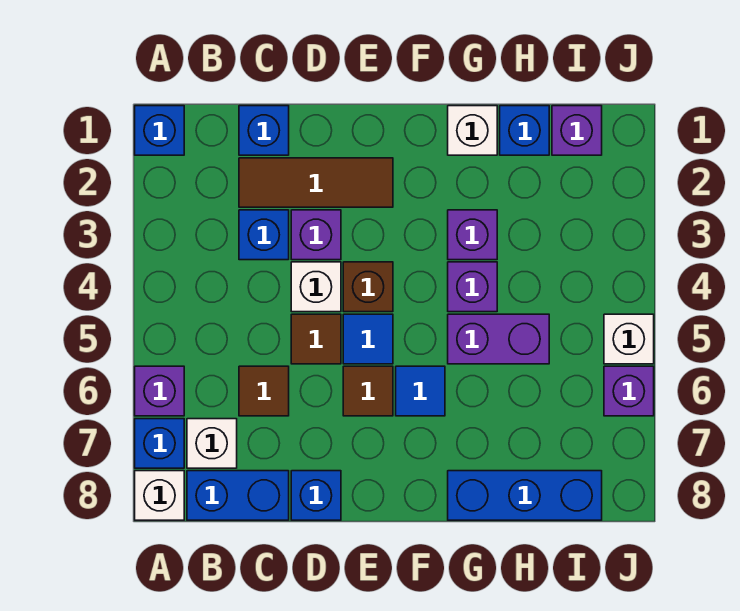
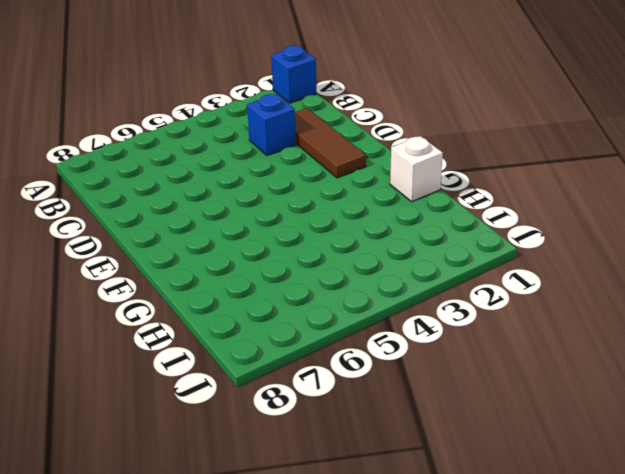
none -> purple brick A6 level 1
none -> blue brick A7 level 1
none -> white brick A8 level 1

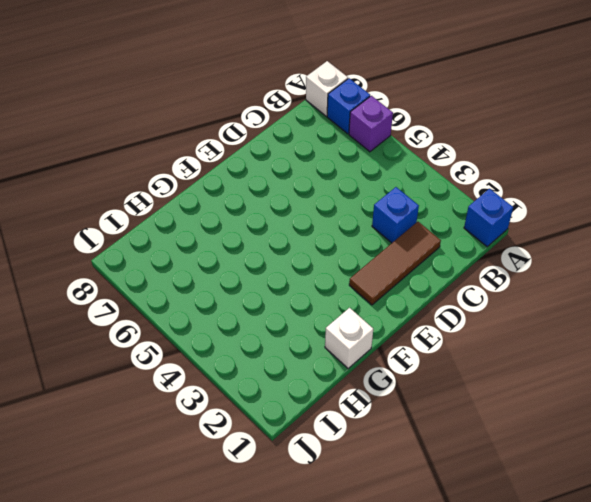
none -> white brick B7 level 1
none -> blue brick B8:C8 level 1
none -> blue brick C1 level 1

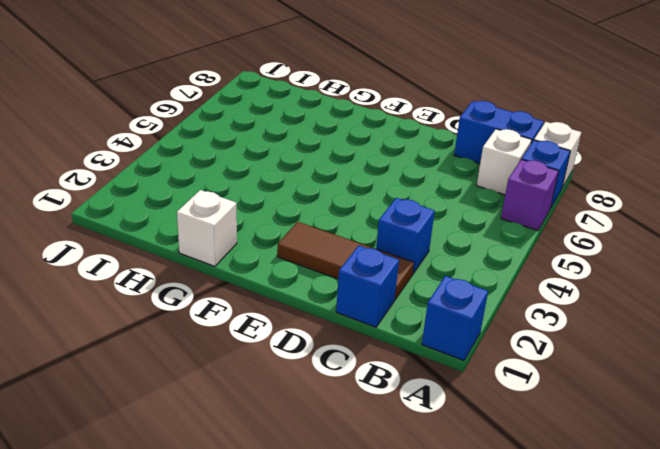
none -> brown tile C6 level 1
none -> purple brick D3 level 1
none -> white brick D4 level 1

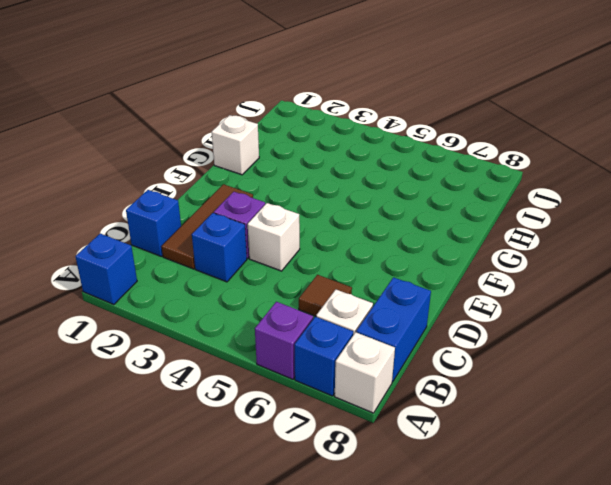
none -> brown tile D5 level 1
none -> blue brick D8 level 1
none -> brown brick E4 level 1

